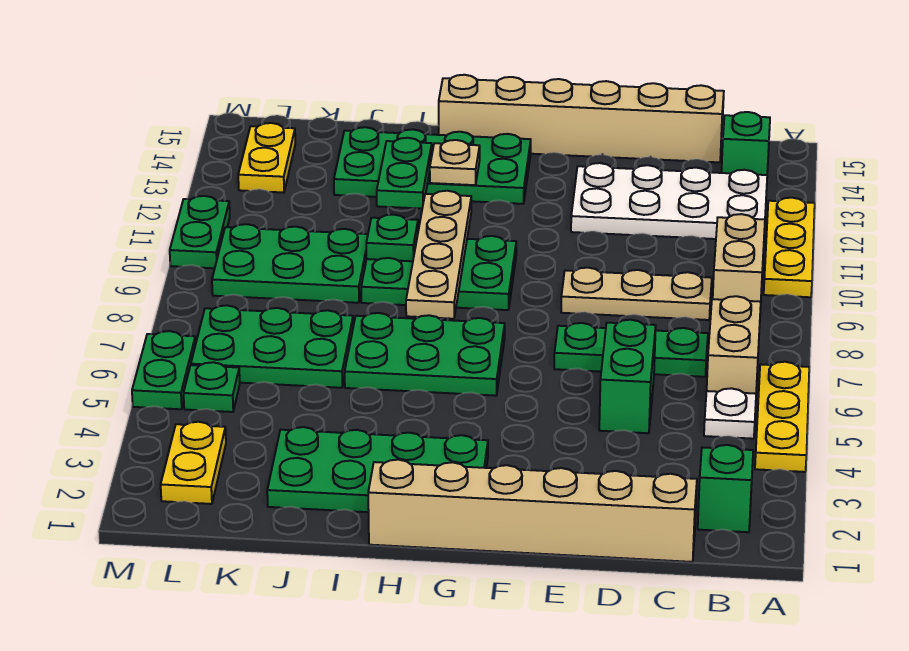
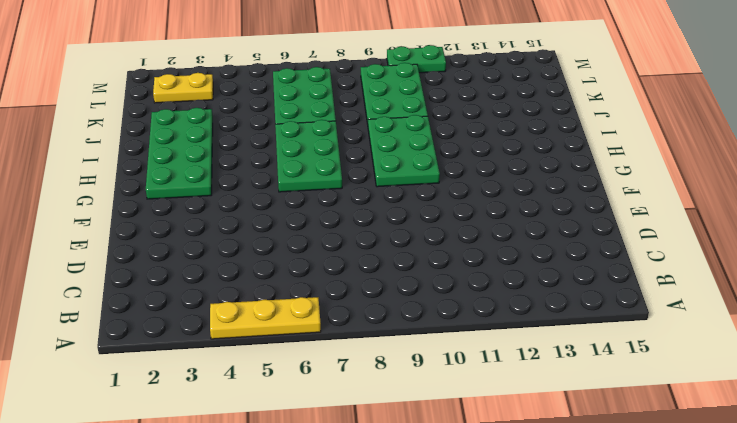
none -> yellow plate A10:A12 level 1
none -> green brick B2 level 1
none -> white plate B5 level 1

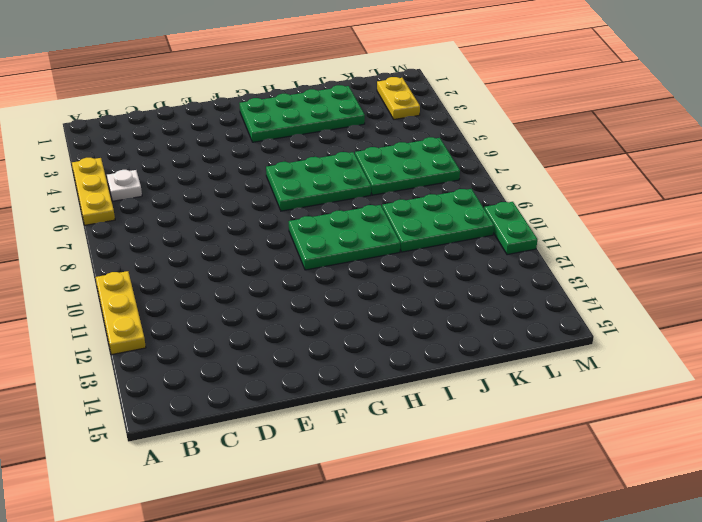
none -> green brick B2 level 1
none -> tan brick B6:B7 level 1
none -> tan brick B9:B10 level 1

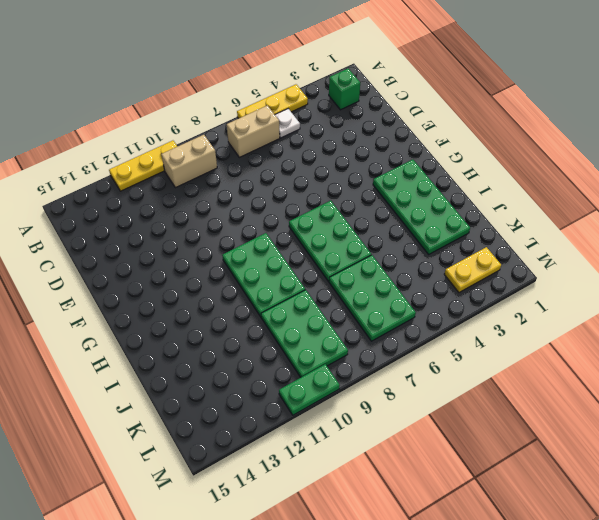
none -> white plate B12:E13 level 1
none -> green brick B14 level 1
none -> tan brick C1:H1 level 1

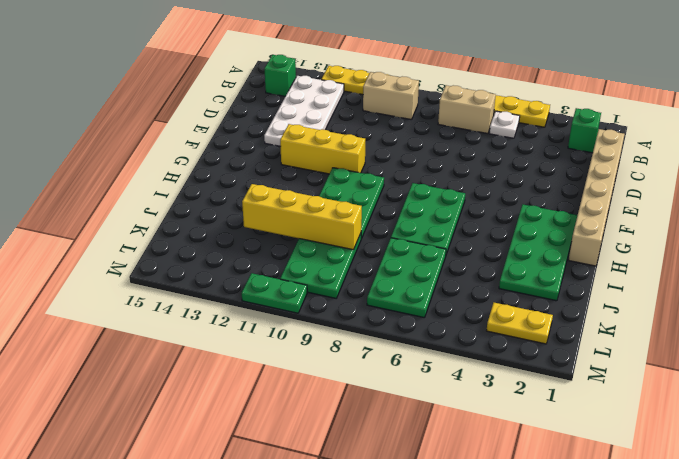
yellow brick F10:F12 level 1 -> none
yellow brick J9:J12 level 2 -> none
none -> green plate C7:E7 level 1
none -> tan plate C9:E9 level 1
none -> tan brick C15:H15 level 1

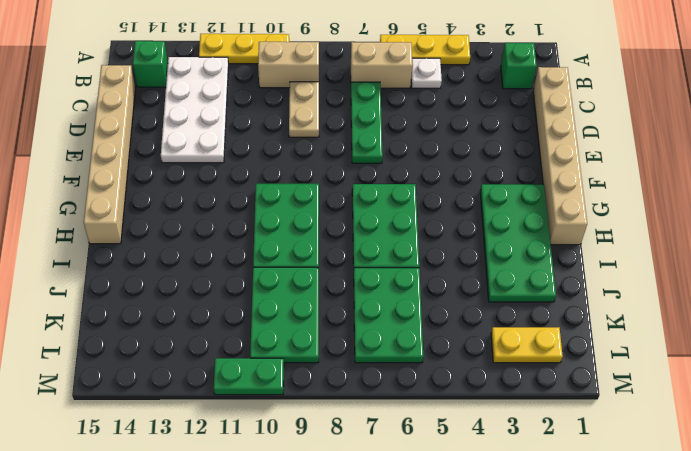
tan plate C9:D9 level 1 -> tan plate C9:E9 level 1
none -> green brick D5:D6 level 1
none -> green plate G13:J14 level 1
none -> green plate L5 level 1

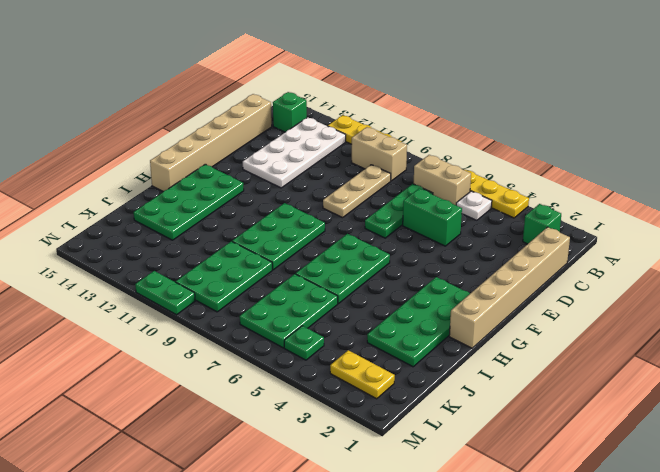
none -> yellow plate L13:L14 level 1
none -> green plate M5:M6 level 1
none -> tan plate H8:H11 level 2

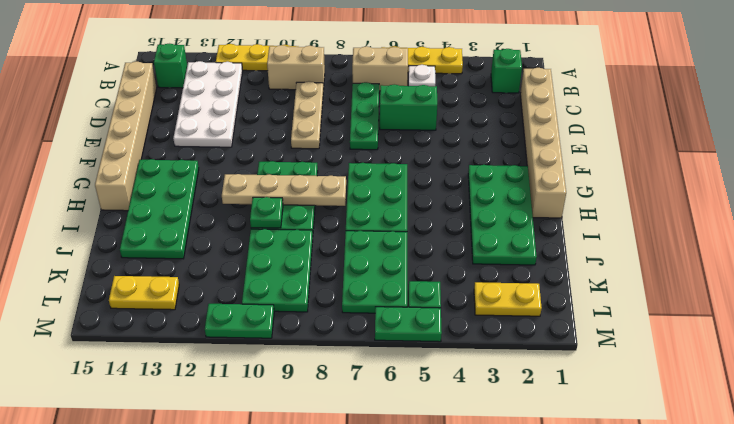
none -> tan plate H13 level 2
none -> green plate I12:I13 level 2

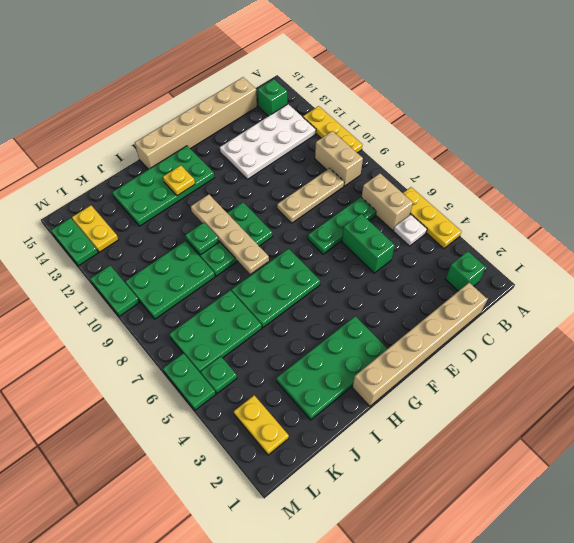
yellow plate H13 level 2 -> tan plate H13 level 2
green plate M13:M14 level 1 -> green plate I12:I13 level 2

